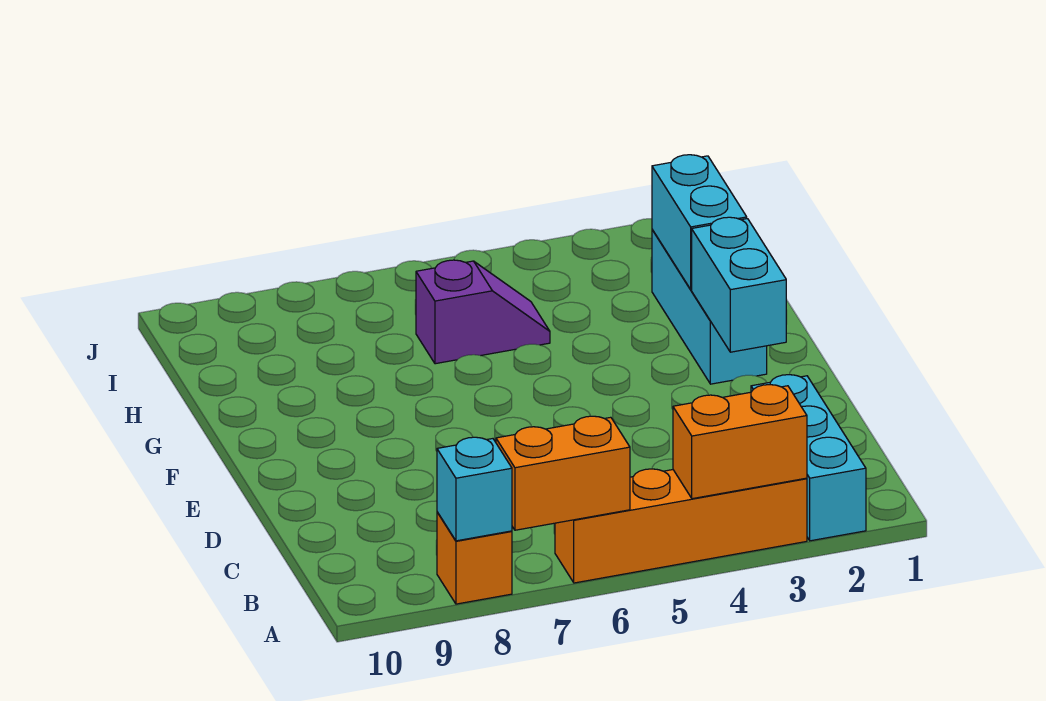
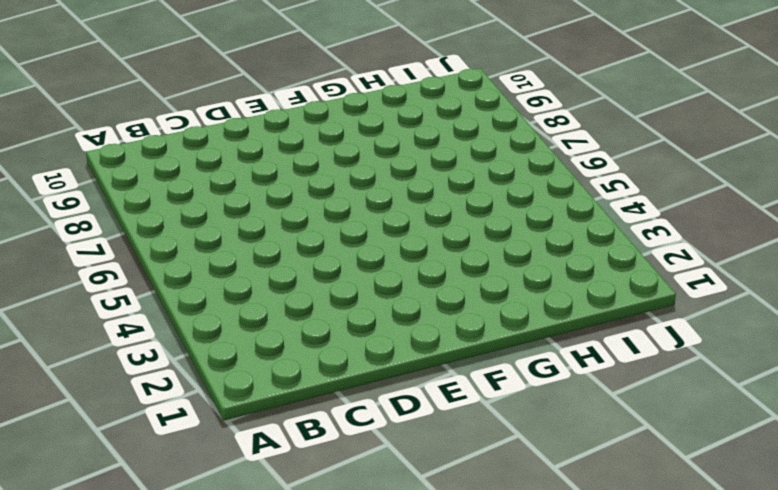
none -> cyan brick A2:C2 level 1
none -> orange brick A3:A6 level 1

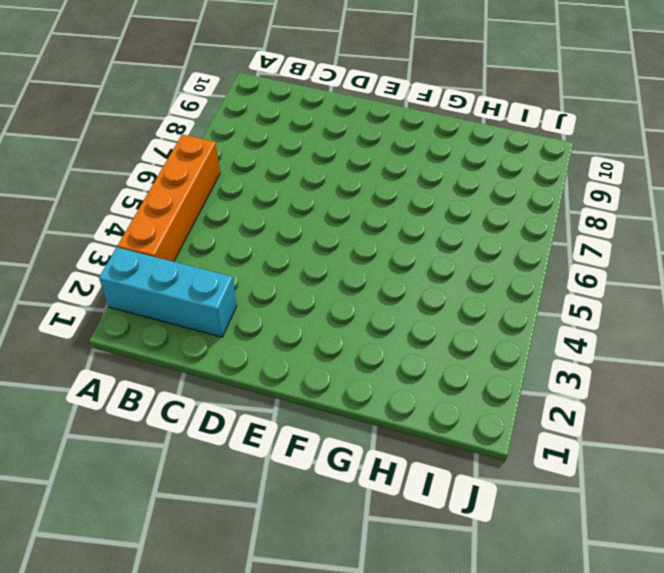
none -> orange brick A8 level 1
none -> cyan brick F2:H2 level 1

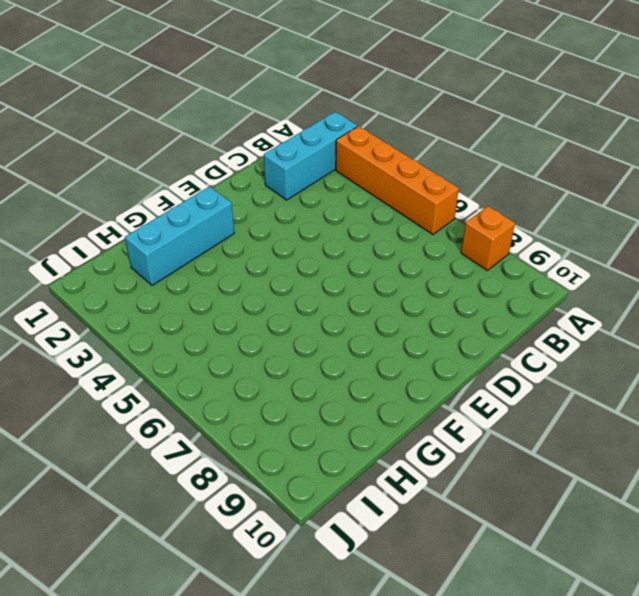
none -> purple slope H5:H6 level 1 top 6
none -> orange brick A3:A4 level 2

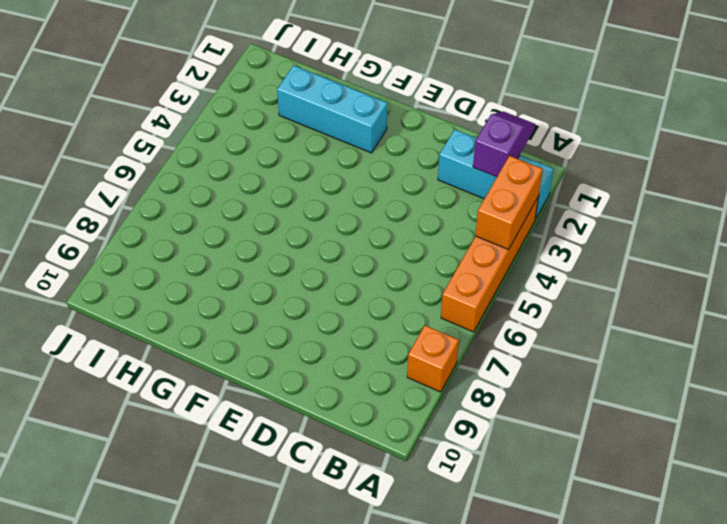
purple slope B1:B2 level 2 top 2 -> purple slope H5:H6 level 1 top 6
none -> orange brick A6:A7 level 2
none -> cyan brick A8 level 2

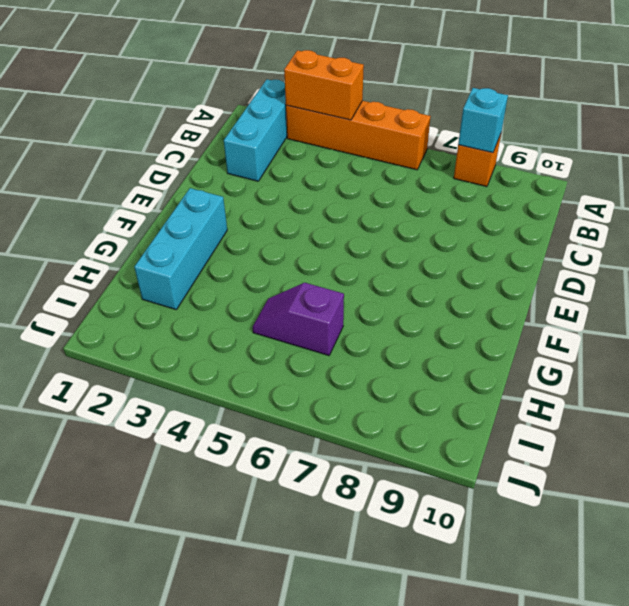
none -> orange brick A6:A7 level 2
none -> cyan brick E2:F2 level 2

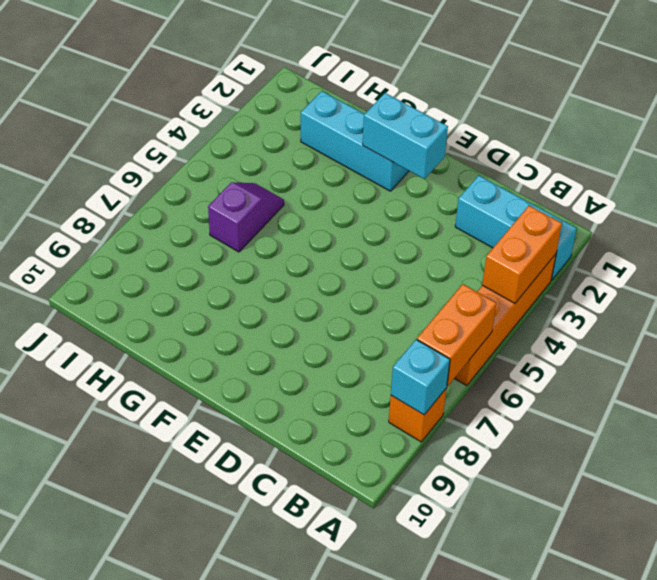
none -> cyan brick G2:H2 level 2

